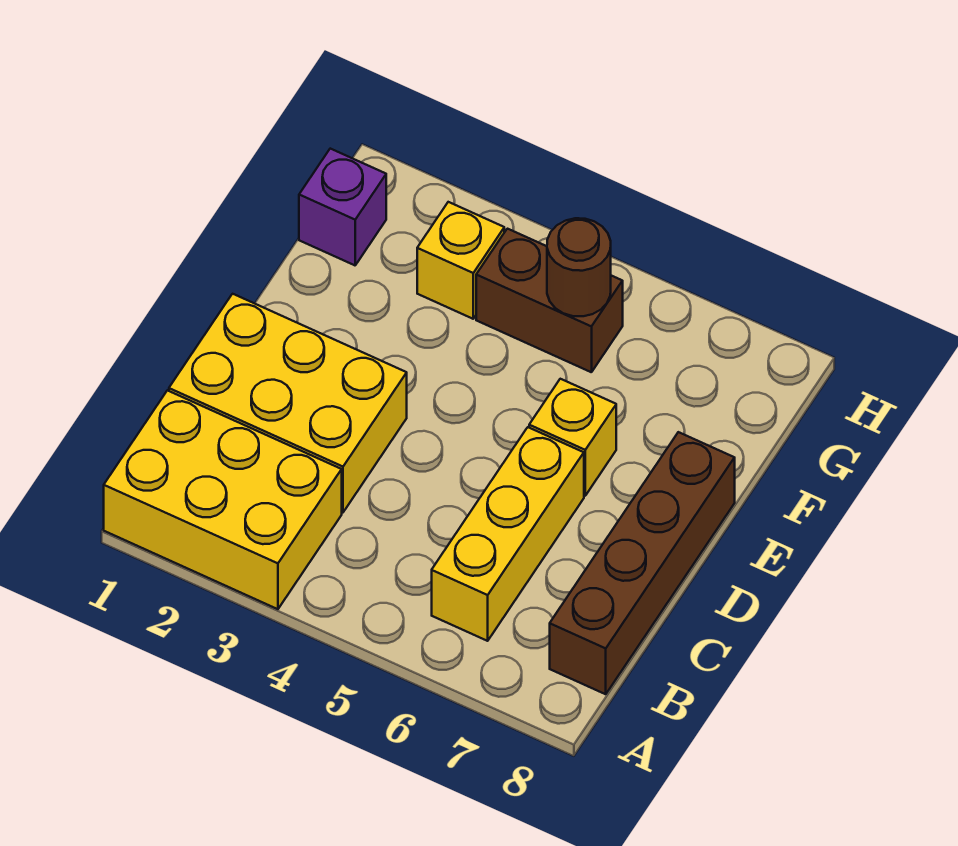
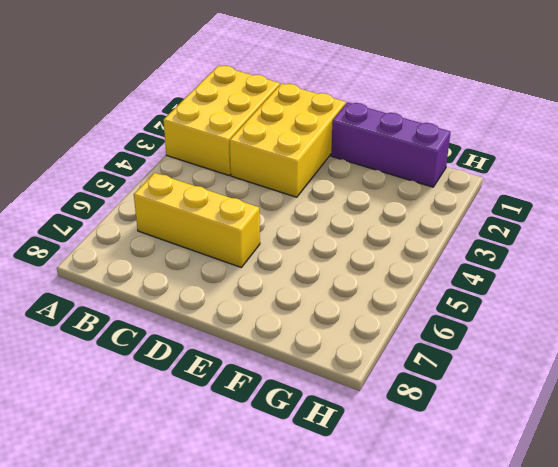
purple brick E1:G1 level 1 -> purple brick G1 level 1
none -> brown brick B8:E8 level 1
none -> yellow brick E6 level 1

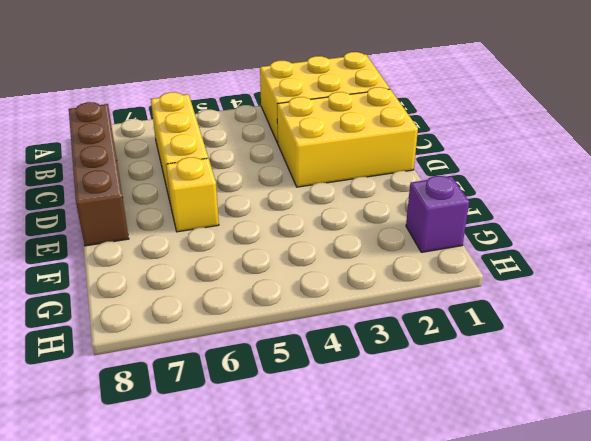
none -> yellow brick G3 level 1
none -> brown brick G4:G5 level 1

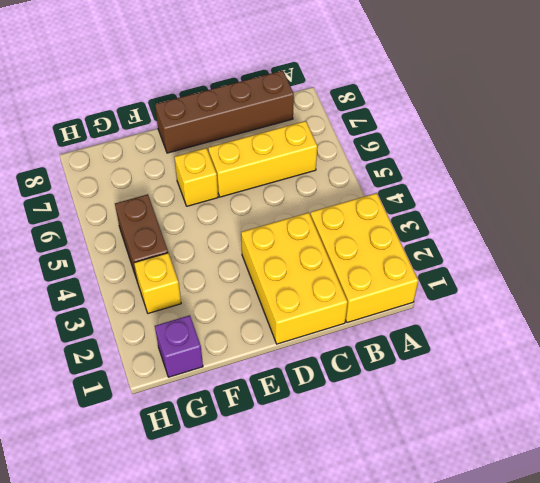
none -> brown round brick G5 level 2

